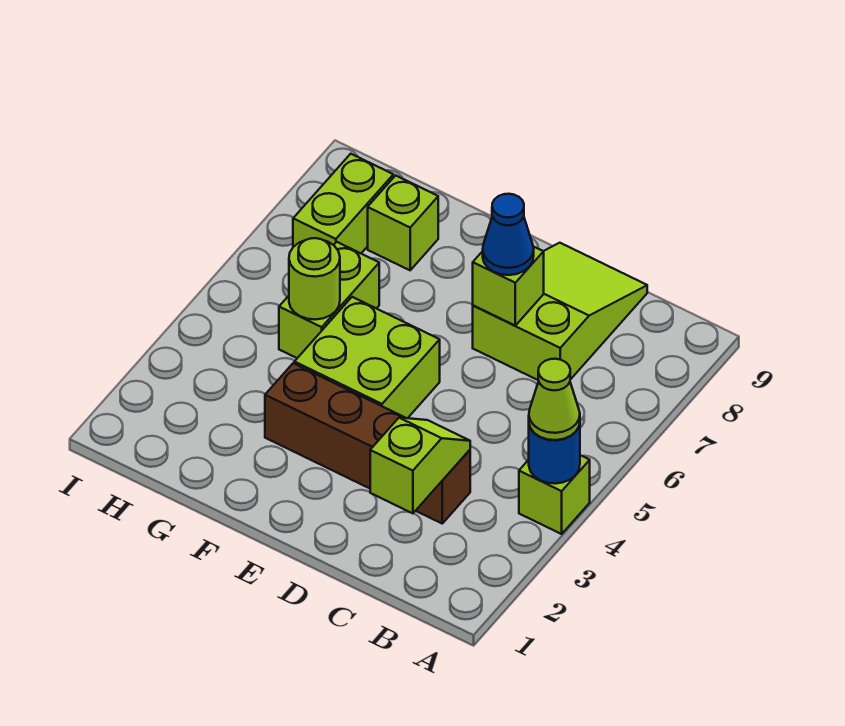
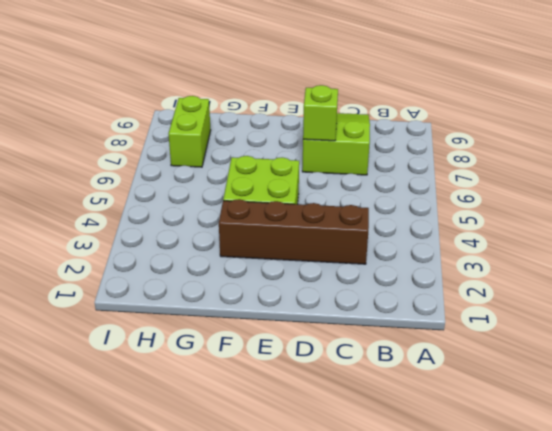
none -> lime brick A4 level 1
none -> lime brick G5:G6 level 1
none -> lime brick G8 level 1

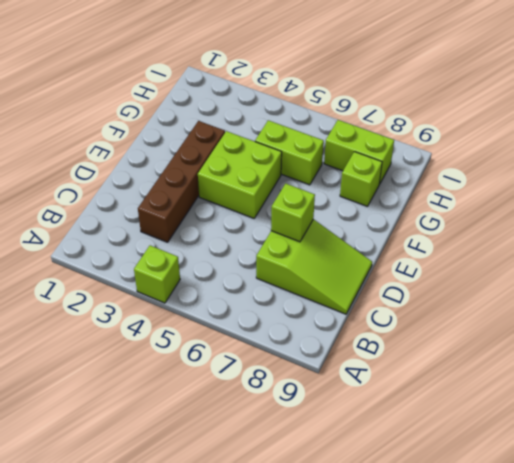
none -> blue round brick A4 level 2
none -> lime slope C2:C3 level 2 top 2
none -> lime round brick G5 level 2

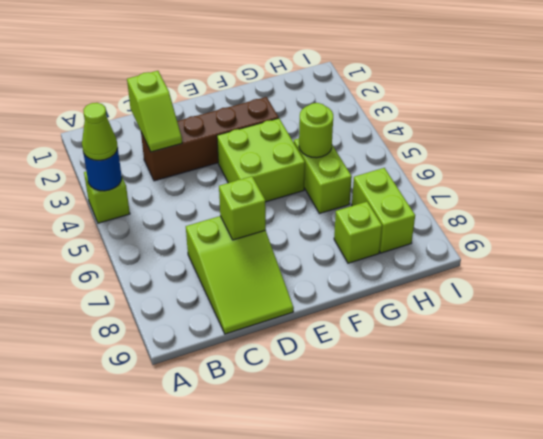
none -> blue cone D7 level 3

